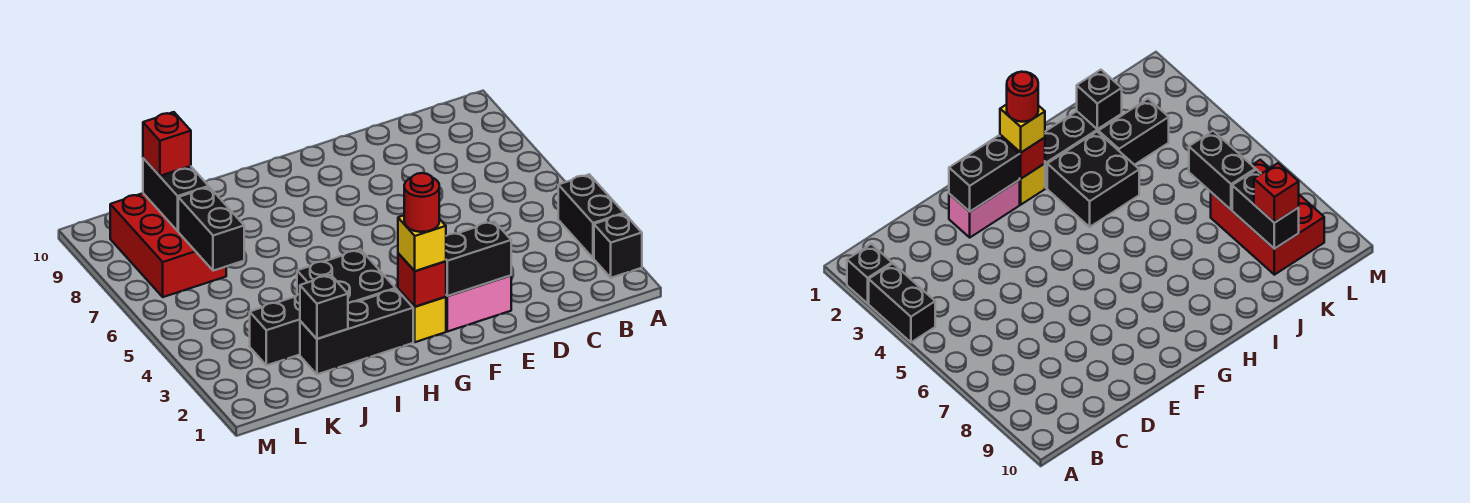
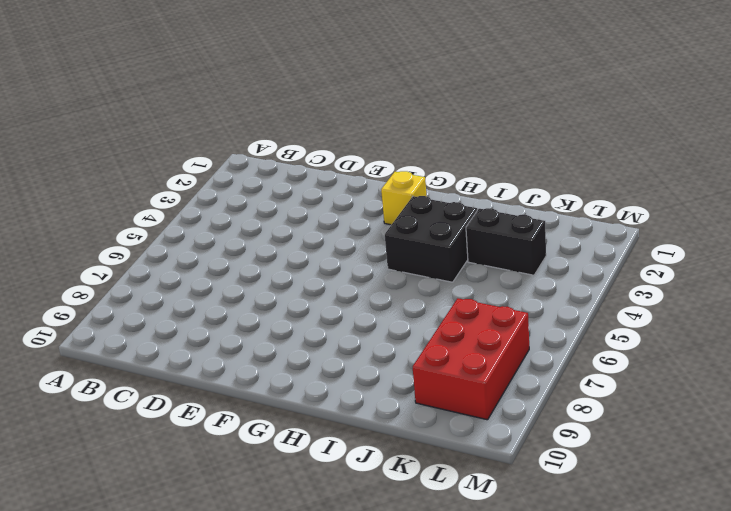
none -> black brick A2 level 1
none -> black brick A3:A4 level 1
none -> pink brick E2:F2 level 1

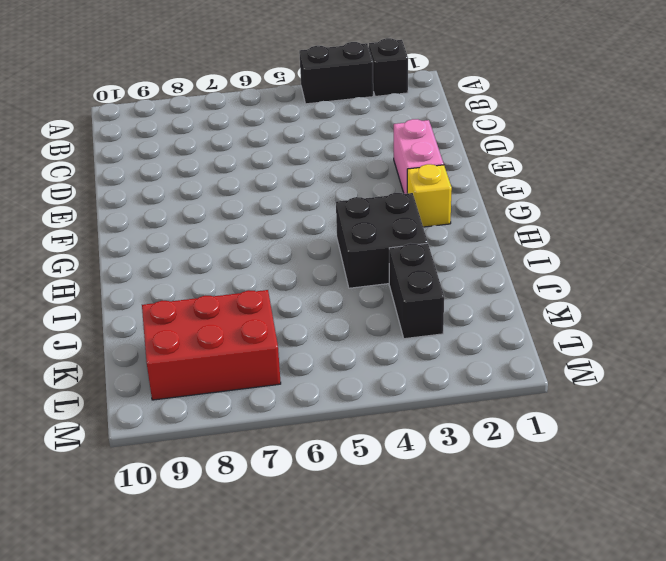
none -> black brick H2:J2 level 1
none -> black brick E2:F2 level 2
none -> red brick G2 level 2

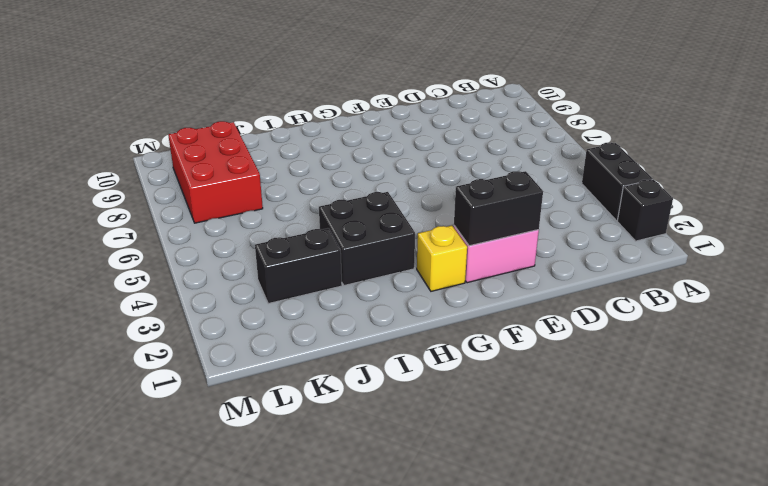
none -> black brick H2:J2 level 1
none -> red brick G2 level 2
none -> black brick J2 level 2

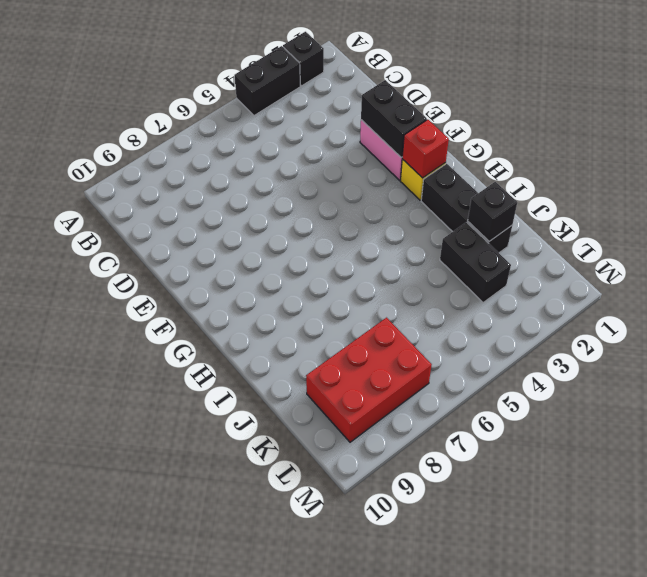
none -> black brick H3:I4 level 1
none -> black brick K6:K7 level 2
none -> black brick K8:K9 level 2

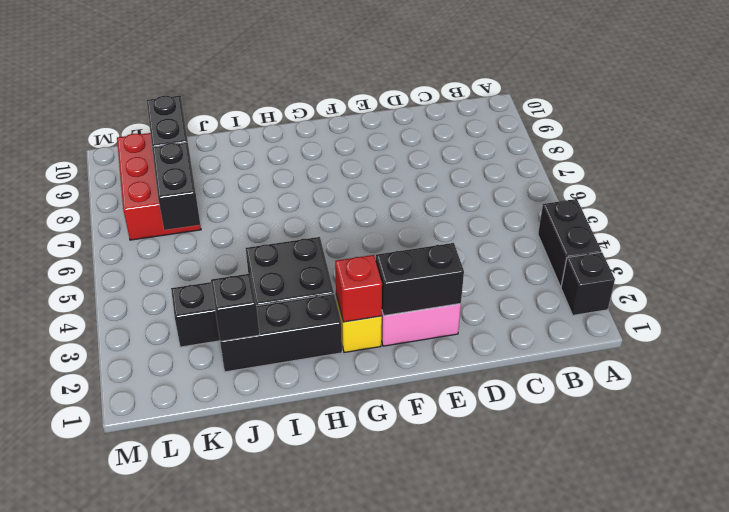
none -> yellow brick G2 level 3
none -> red brick K9 level 3
none -> red round brick G2 level 4

